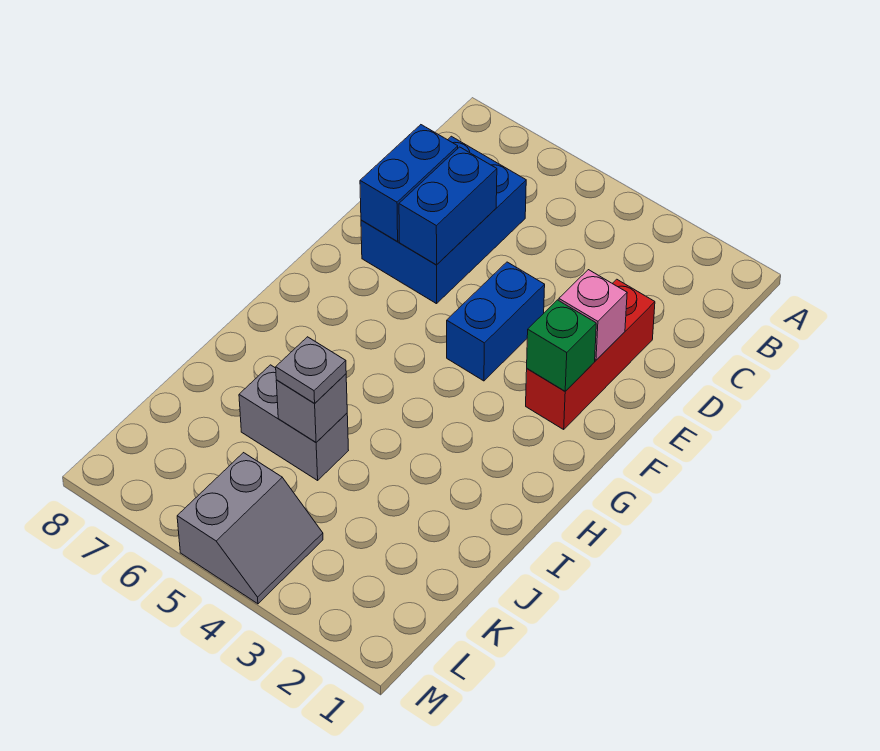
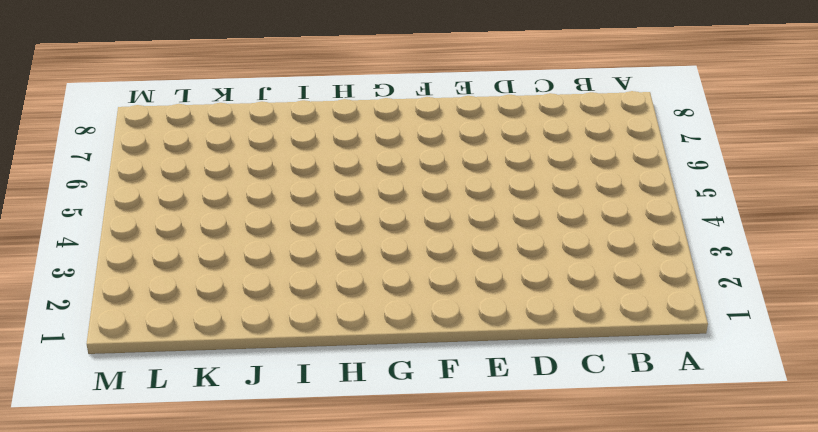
none -> blue brick C6:E7 level 1
none -> red brick D2:F2 level 1

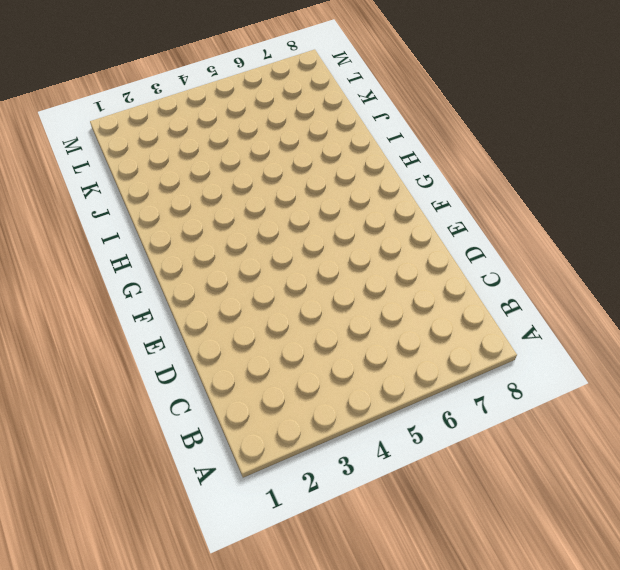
none -> blue brick C6:E7 level 1
none -> red brick D2:F2 level 1

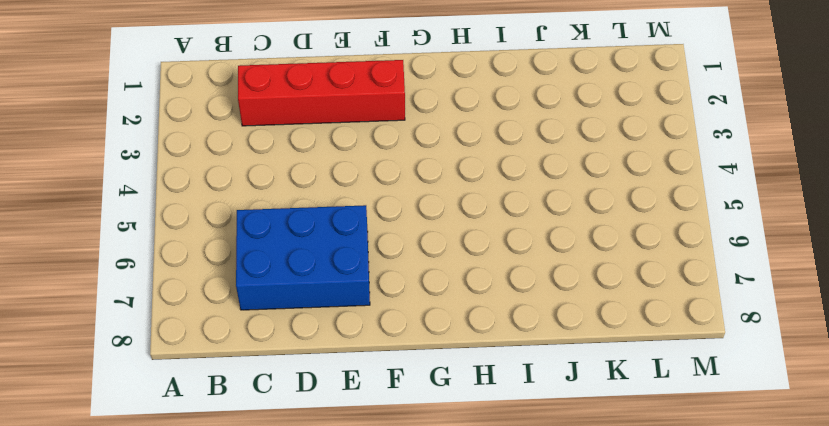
red brick C2:F2 level 1 -> red brick D2:F2 level 1
none -> blue brick E4:F4 level 1
none -> grey brick J5:J6 level 1

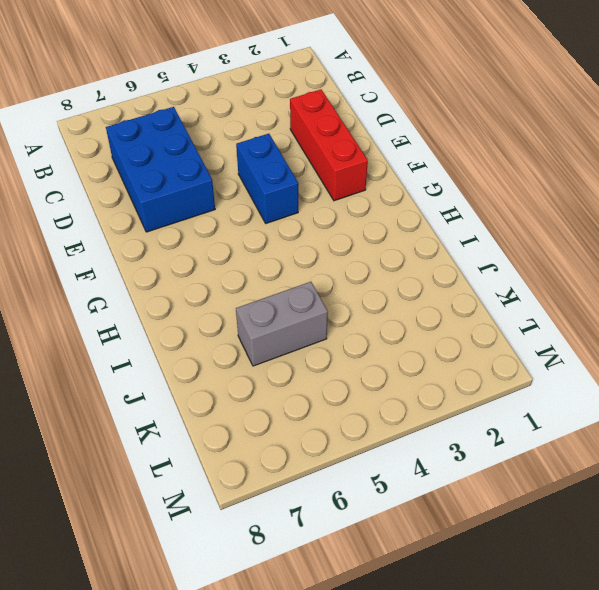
none -> grey slope L4:M5 level 1 top 5
none -> blue brick D6:E6 level 2

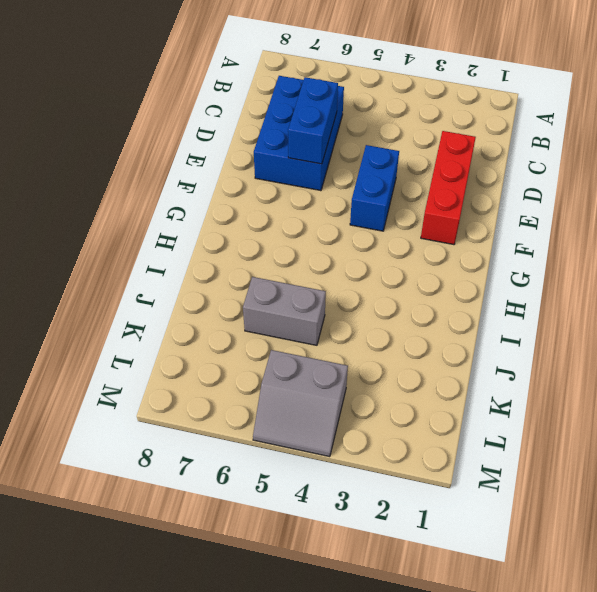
grey slope L4:M5 level 1 top L -> grey slope L4:M5 level 1 top 5
none -> blue brick D7:E7 level 2
none -> pink brick E2 level 2

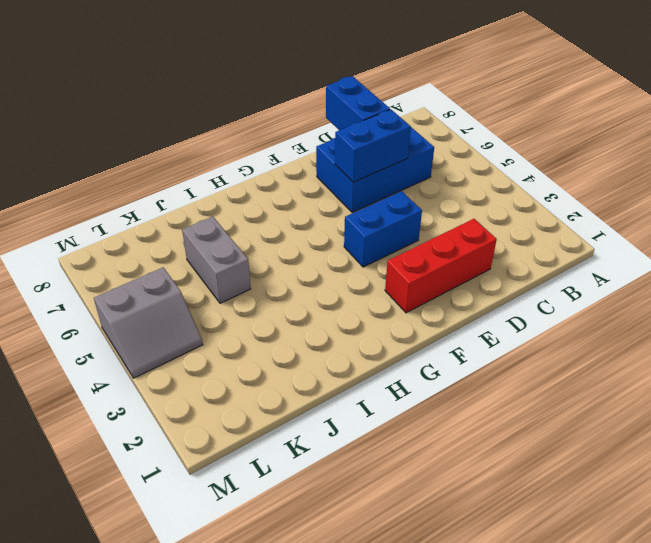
blue brick D7:D8 level 2 -> blue brick D7:E7 level 2
none -> pink brick E2 level 2
none -> green brick F2 level 2

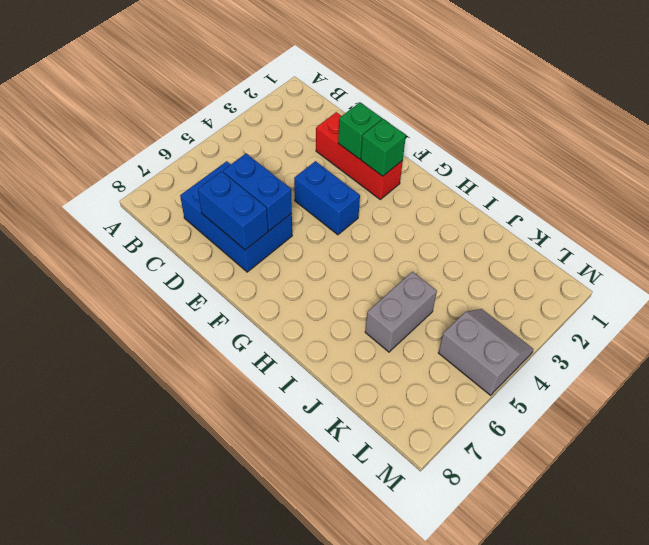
green brick E2 level 2 -> pink brick E2 level 2
none -> grey brick J5 level 2
none -> grey plate J5 level 3

